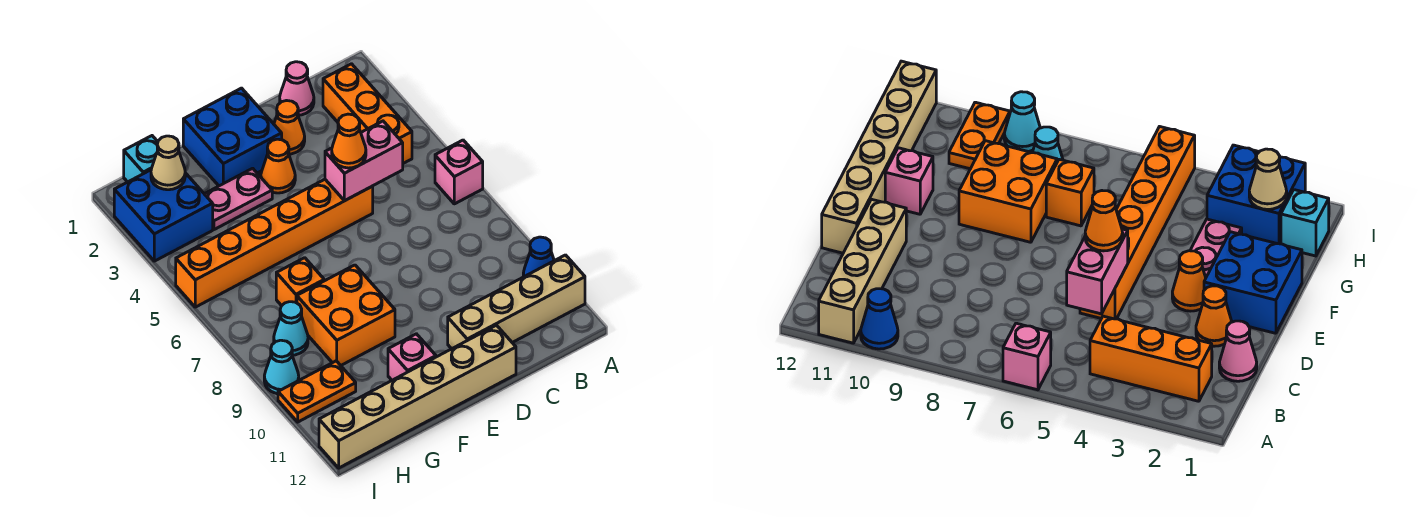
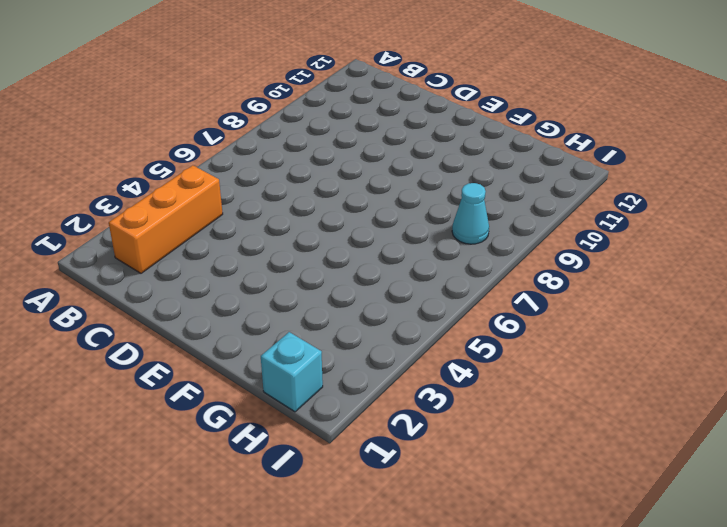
none -> pink brick A6 level 1
none -> blue cone A10 level 1
none -> tan brick A11:D11 level 1

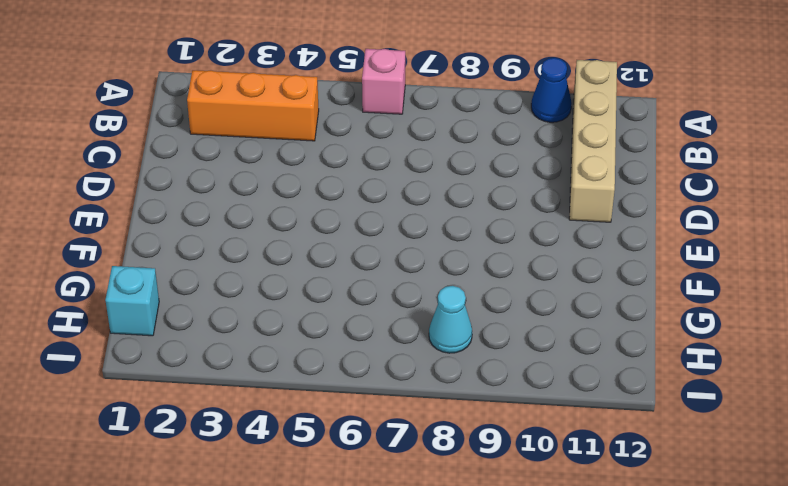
none -> pink cone C1 level 1
none -> orange cone D2 level 1
none -> orange brick D5:I5 level 1

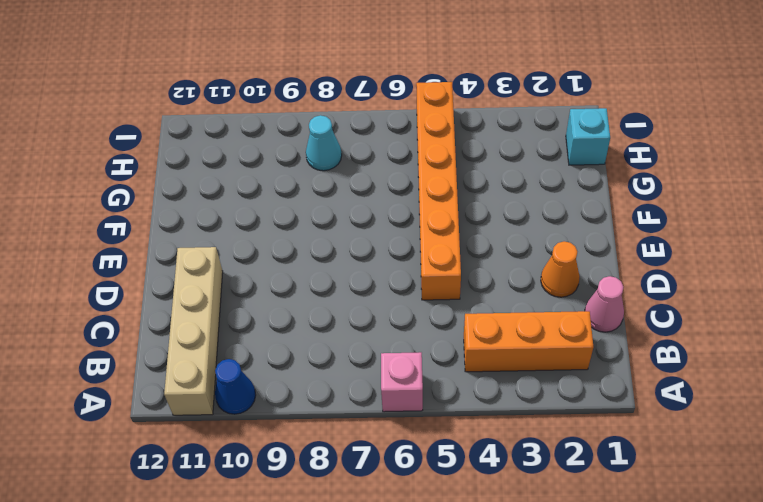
none -> tan brick D12:I12 level 1
none -> blue brick E1:F2 level 1
none -> orange cone E3 level 1

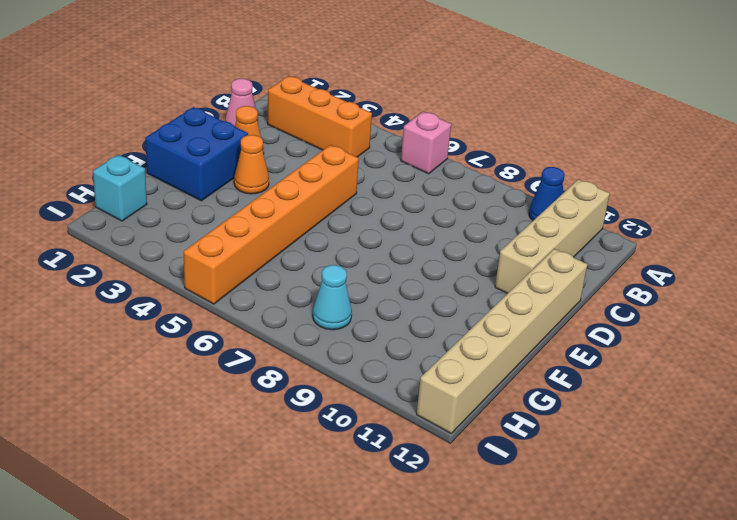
none -> pink plate F3:G3 level 1
none -> orange brick F8:G9 level 1
none -> pink brick F11 level 1

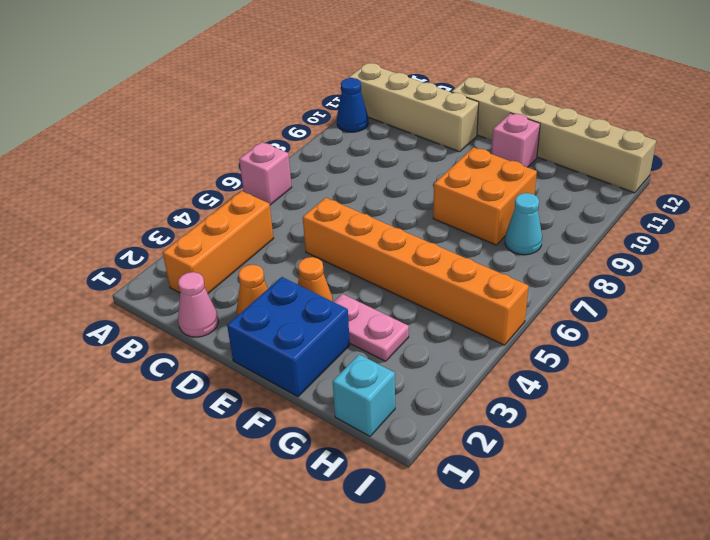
none -> orange brick G7 level 1
none -> blue brick H2:I3 level 1
none -> orange plate H10:I10 level 1

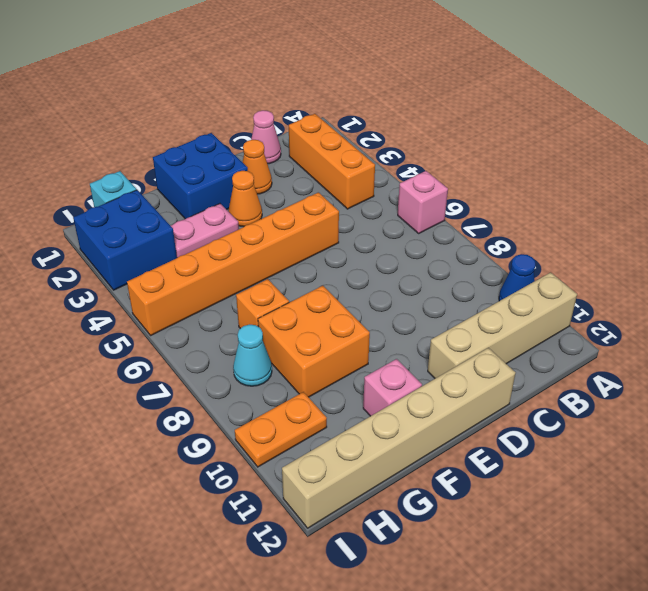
none -> cyan cone I9 level 1
none -> pink brick C5:D5 level 2
none -> tan cone H2 level 2

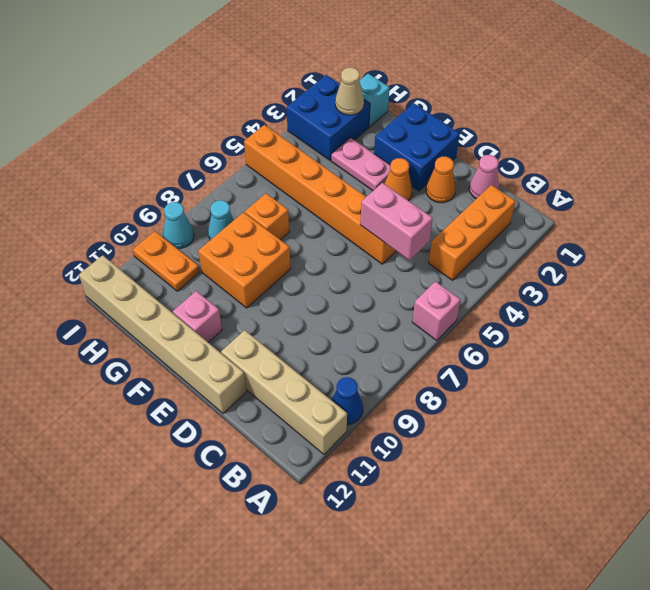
none -> orange cone D5 level 3

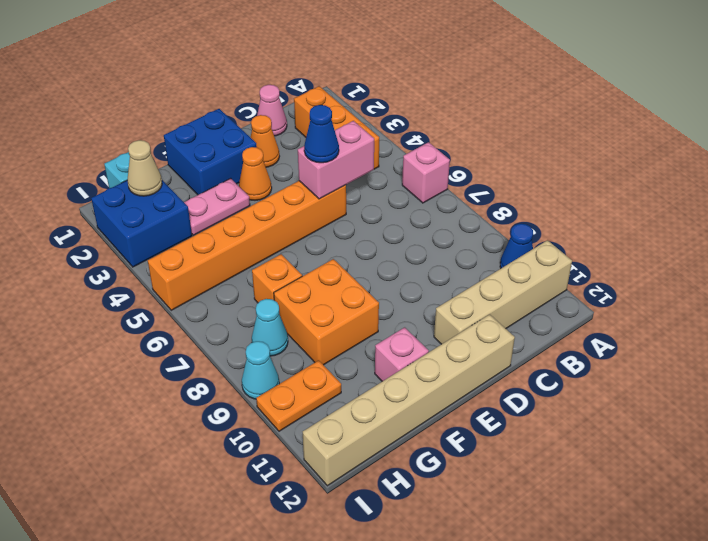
blue cone D5 level 3 -> orange cone D5 level 3

